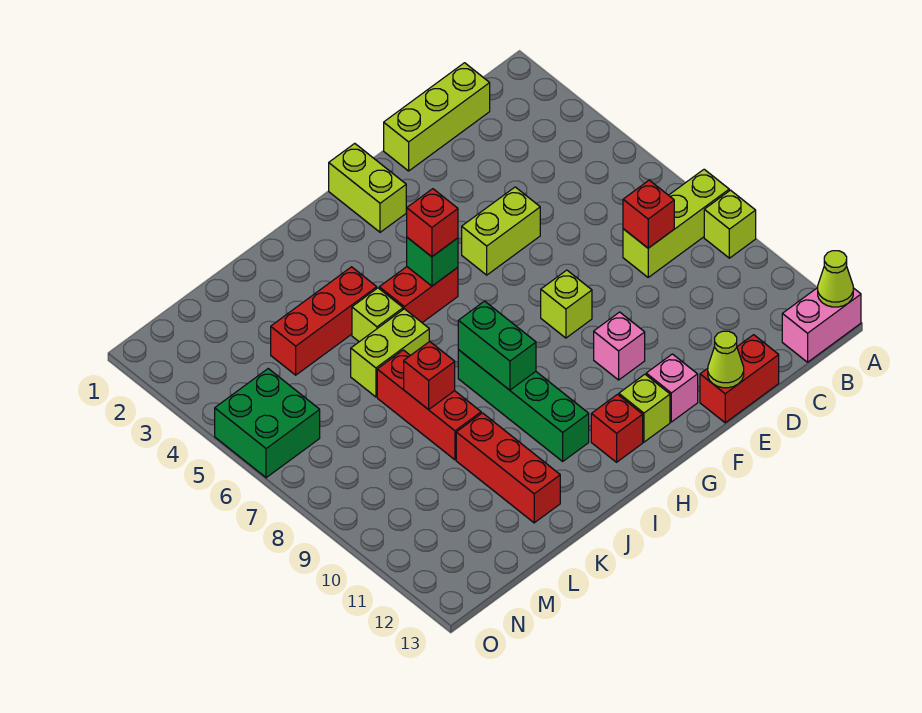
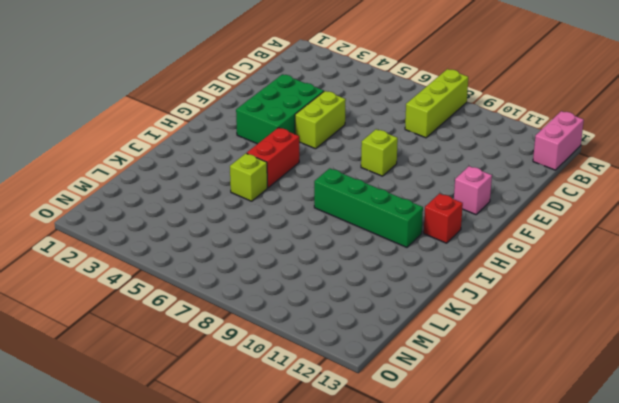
green brick E3:G4 level 1 -> none
none -> lime brick A9 level 1
none -> lime brick C1:E1 level 1
none -> red brick D13:E13 level 1

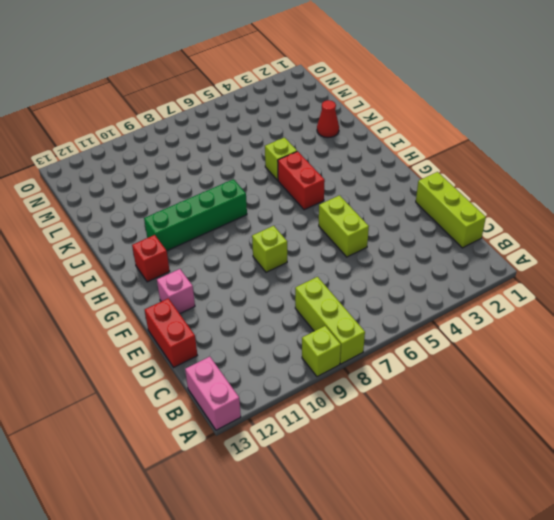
red cone K2 level 1 -> none
none -> pink brick F10 level 1
none -> lime brick G1:G2 level 1
none -> lime brick G12 level 1

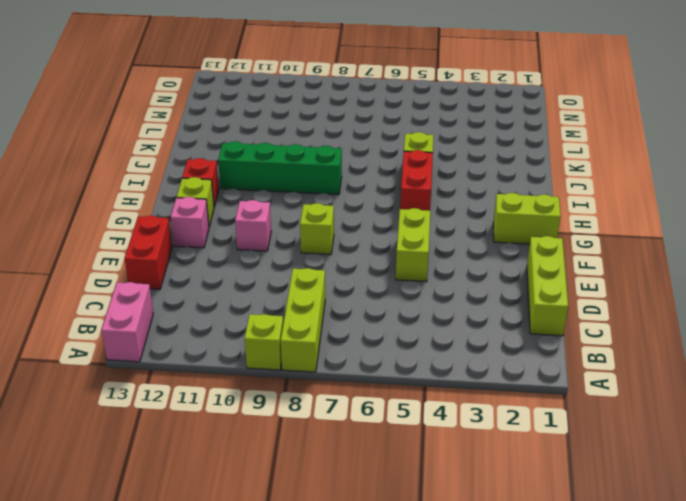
none -> red brick J4:L4 level 1
none -> lime brick J6:K6 level 1
none -> red brick K7:K9 level 1

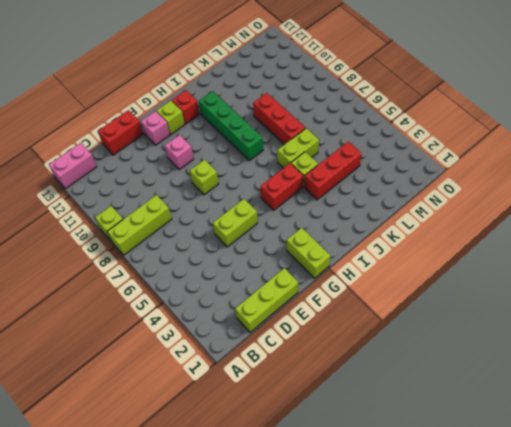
none -> red brick K10:K12 level 1
none -> green brick N5:O6 level 1
none -> lime cone A13 level 2

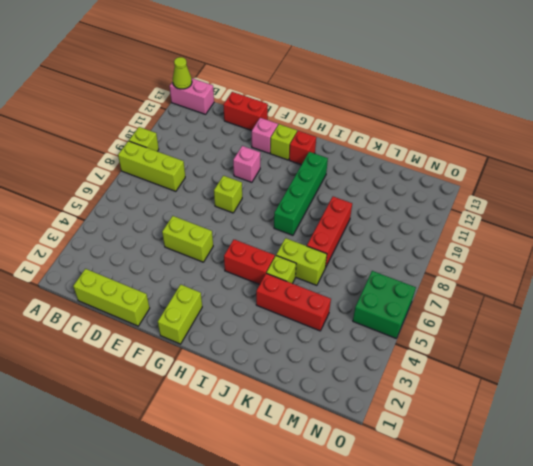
none -> red brick K10:K12 level 1
none -> red brick C8 level 2
none -> lime cone E13 level 2

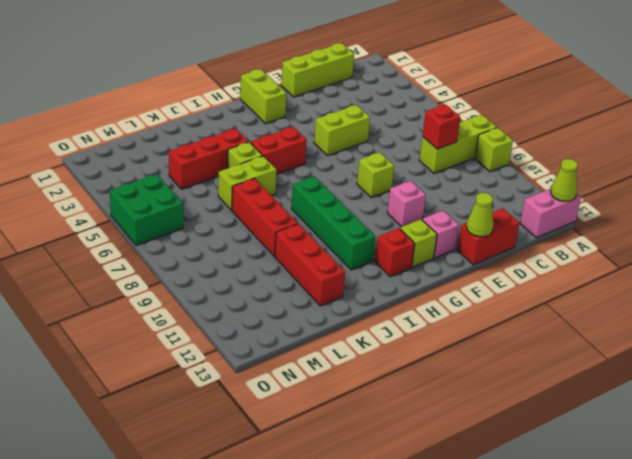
none -> green brick H5 level 2
none -> green brick I8:I9 level 2
none -> red brick K8 level 2

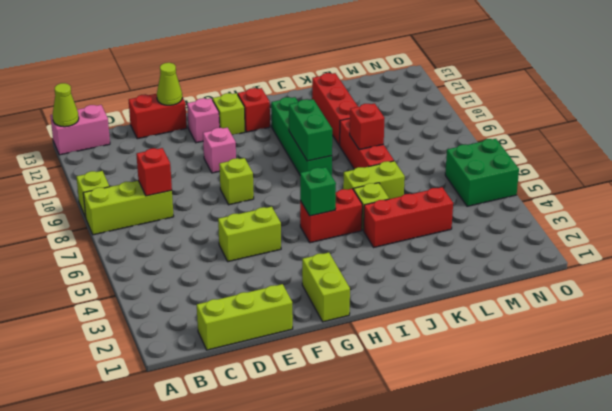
none -> red brick H5 level 3

